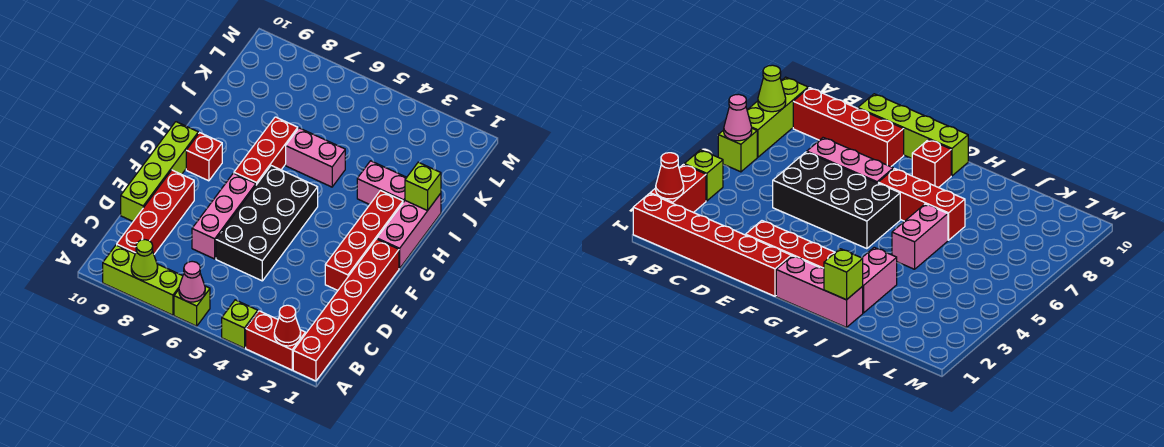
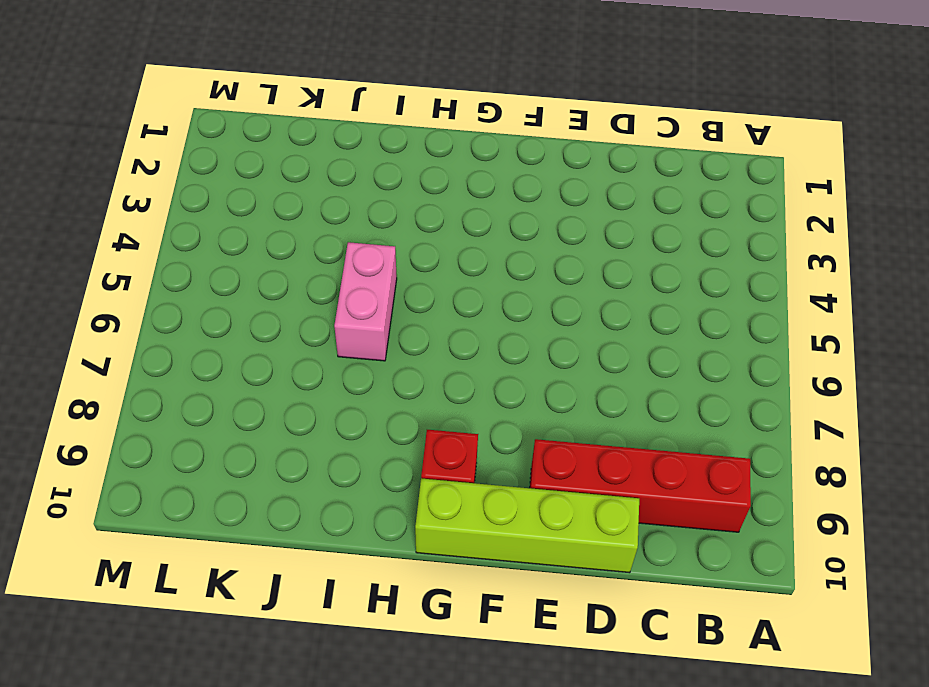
none -> red brick A1:F1 level 1
none -> red brick A2:A3 level 1
none -> lime brick A4 level 1

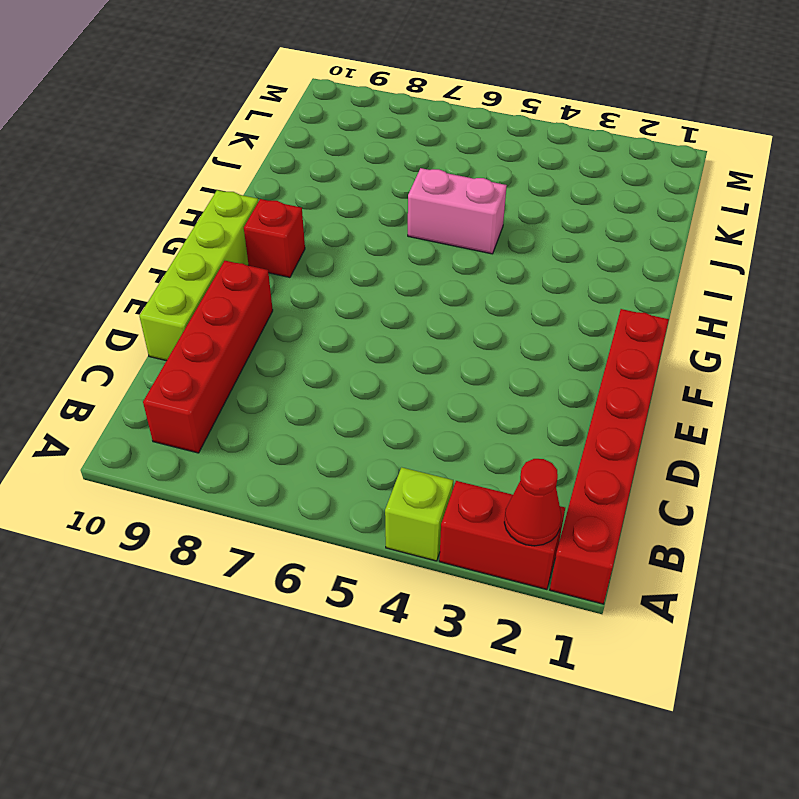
none -> lime brick A6 level 1
none -> lime brick A7:A9 level 1
none -> black brick D5:G6 level 1

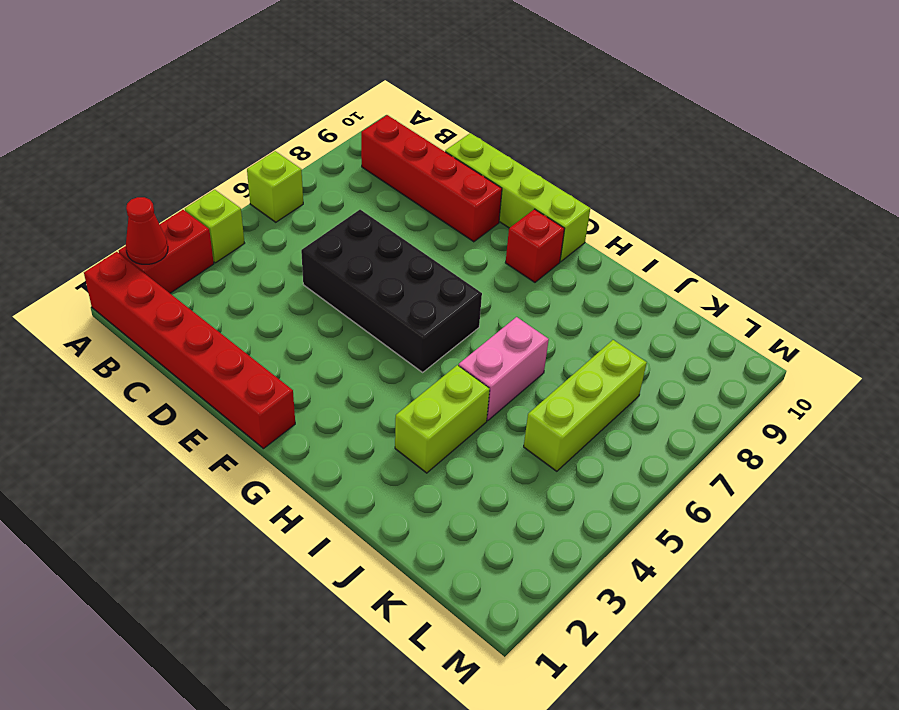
lime brick I3:I4 level 1 -> pink brick I2:I3 level 1
lime brick K5:K7 level 1 -> lime brick A7:A9 level 1
none -> pink brick D7:F7 level 1
none -> red brick E2:H2 level 1
none -> pink brick G1:I1 level 1

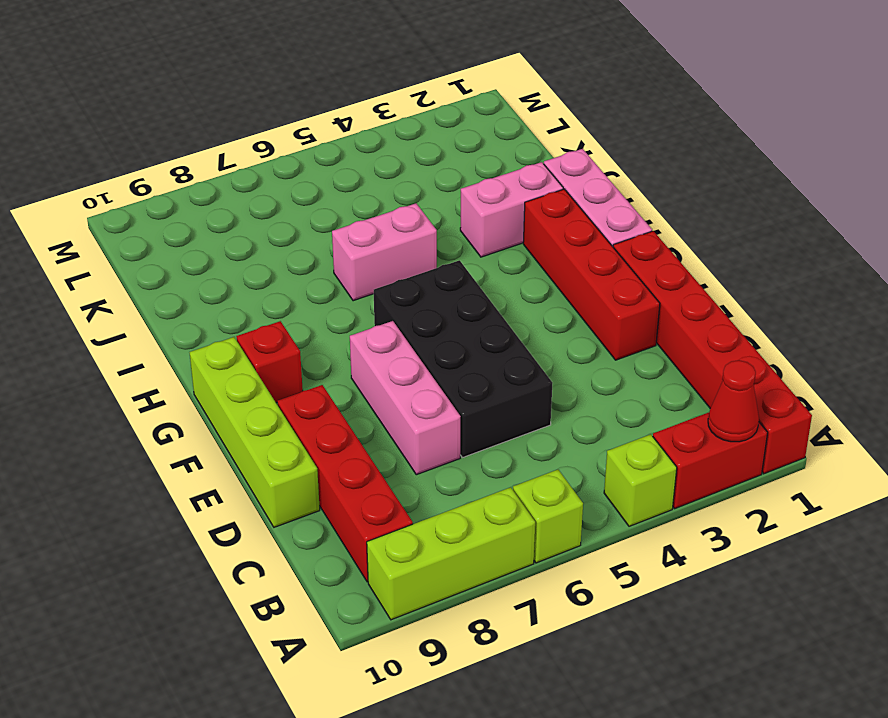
none -> red brick G7:I7 level 1
none -> pink cone A6 level 2
none -> lime cone A8 level 2

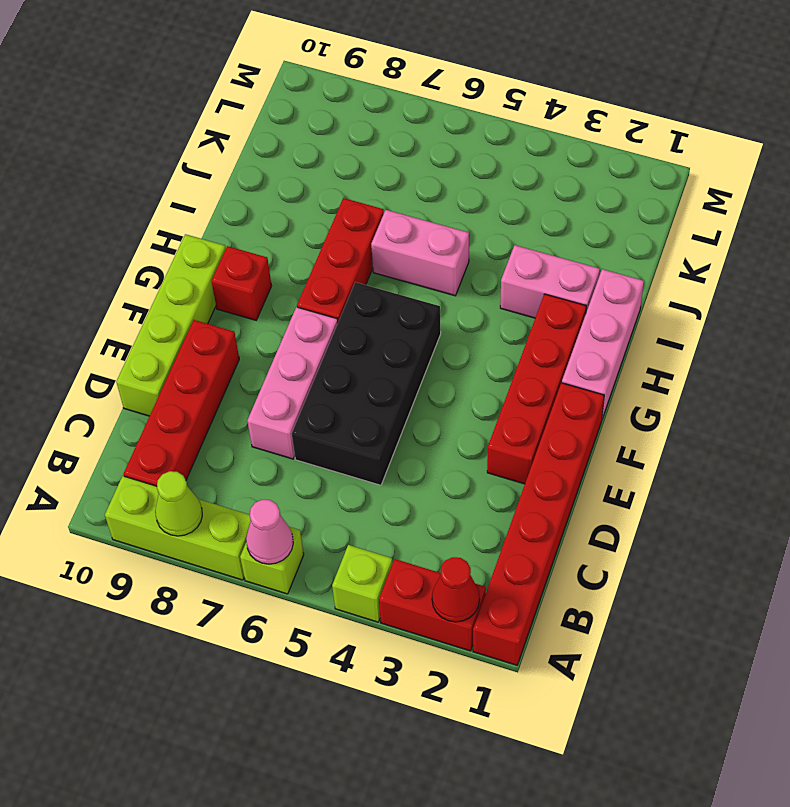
none -> lime brick I1 level 2

